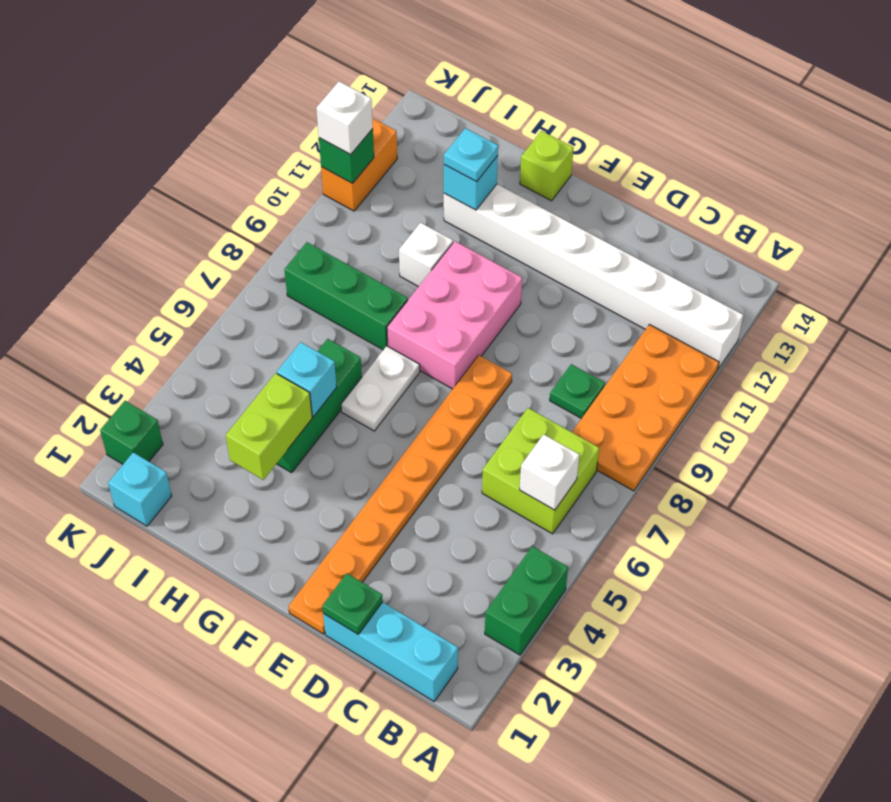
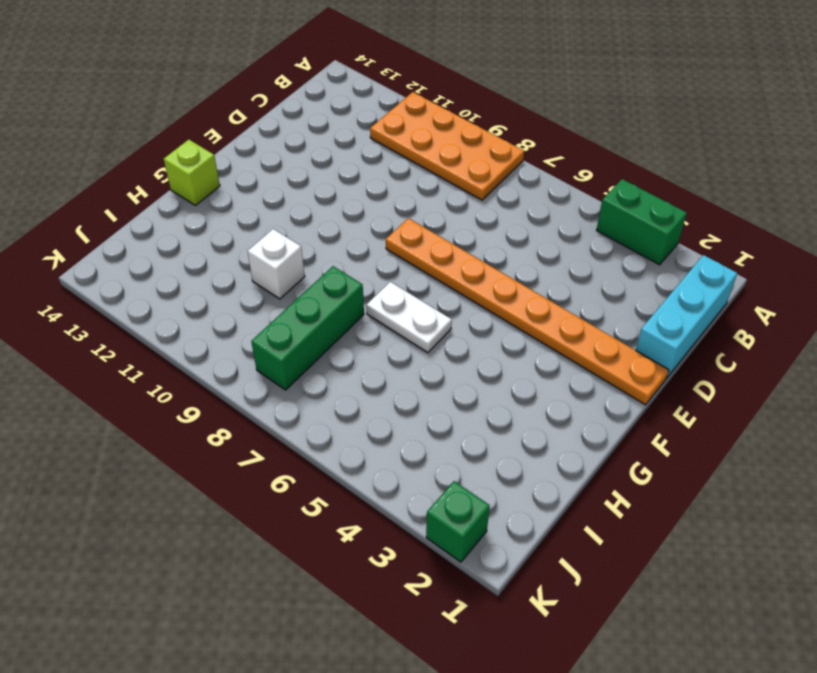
none -> white brick A12:H12 level 1
none -> lime brick B6:C7 level 1
none -> green plate C9 level 1

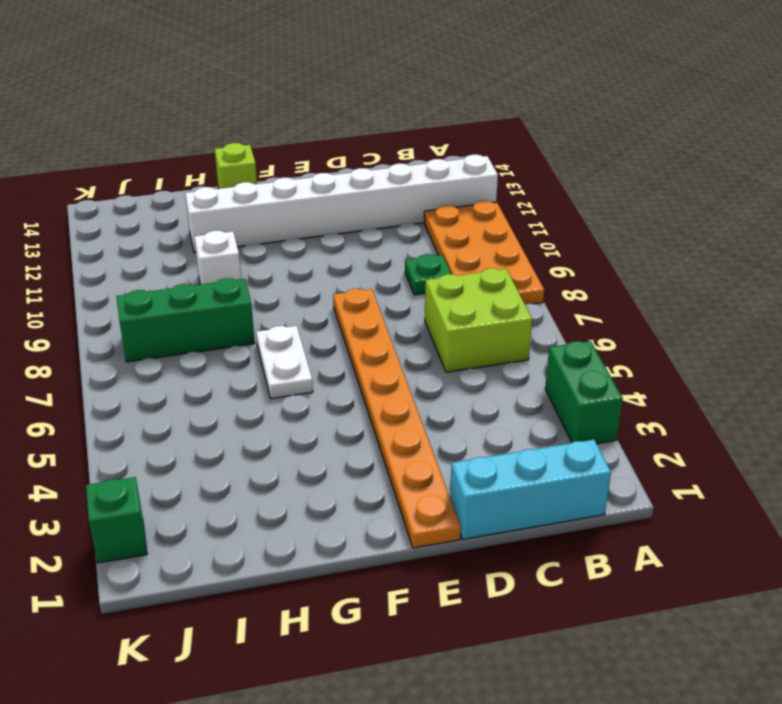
none -> pink brick F8:G10 level 1
none -> green brick H4:H6 level 1
none -> cyan brick J1 level 1

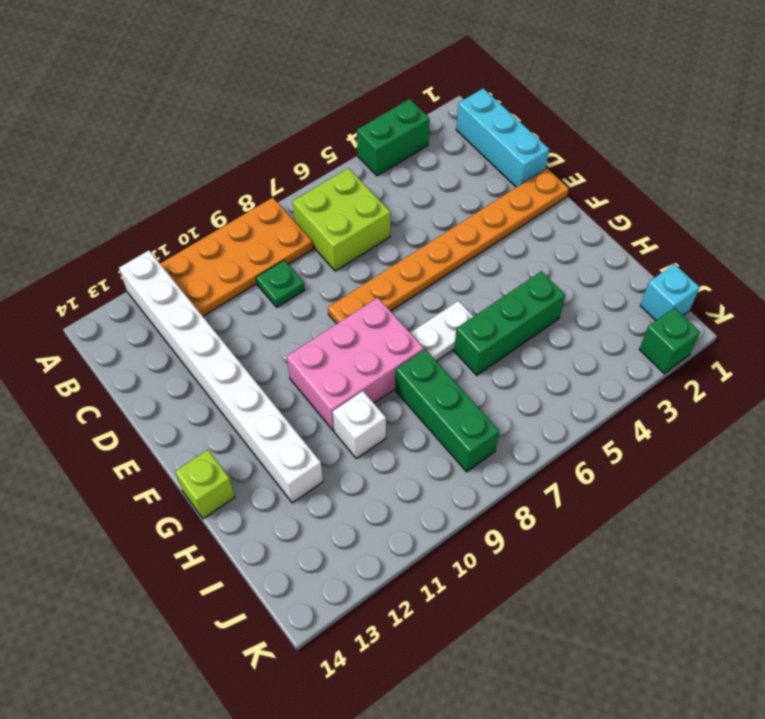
none -> orange brick K11:K12 level 1
none -> white brick B6 level 2
none -> green plate D1 level 2

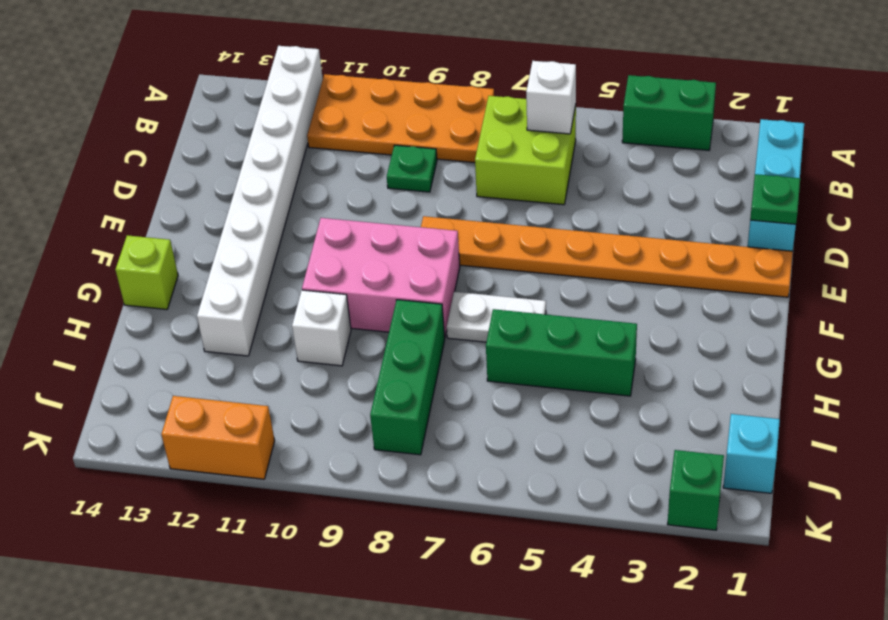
none -> lime brick H3:H4 level 2
none -> cyan brick H5 level 2
none -> cyan brick H12 level 2

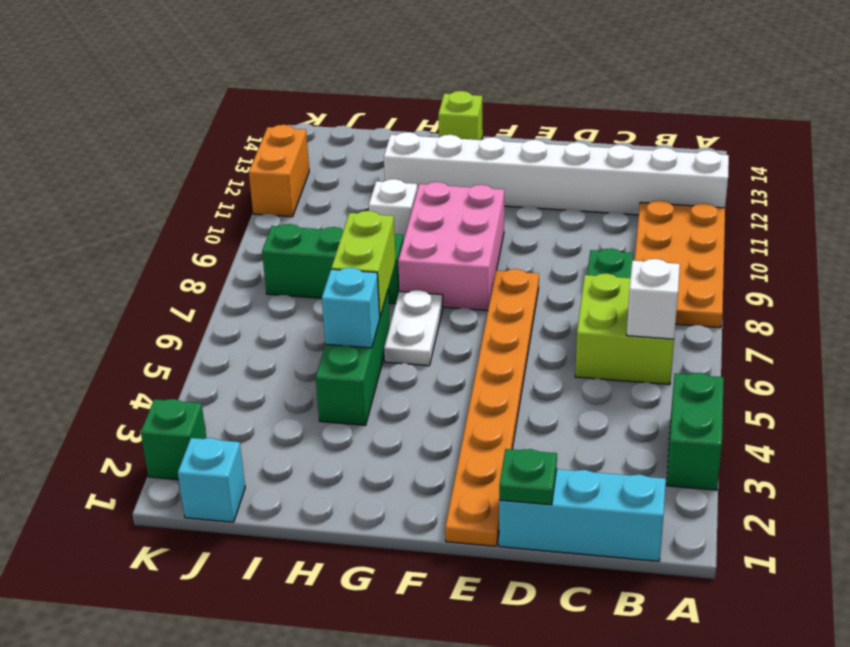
lime brick H6:H7 level 2 -> lime brick H3:H4 level 2
none -> cyan brick H12 level 2
none -> green brick K11 level 2
none -> cyan plate H12 level 3

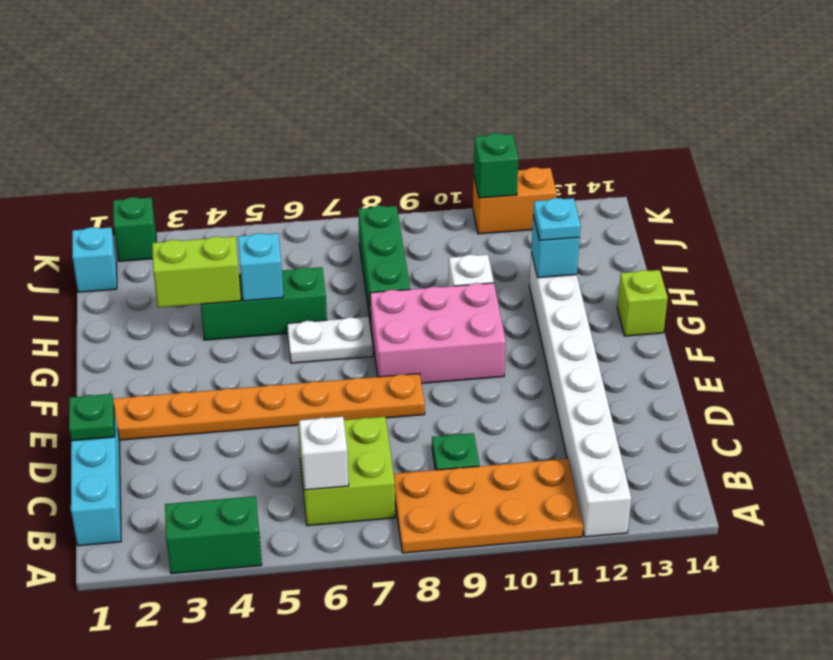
none -> white brick K11 level 3

